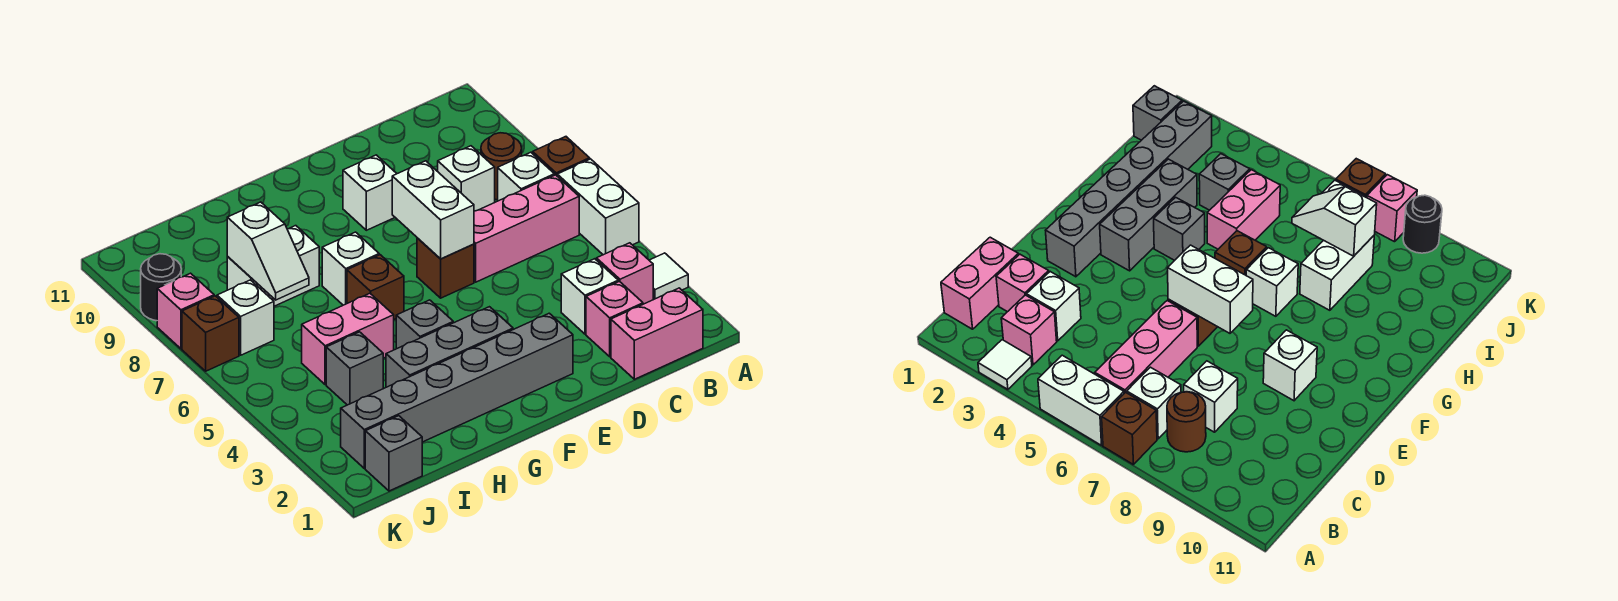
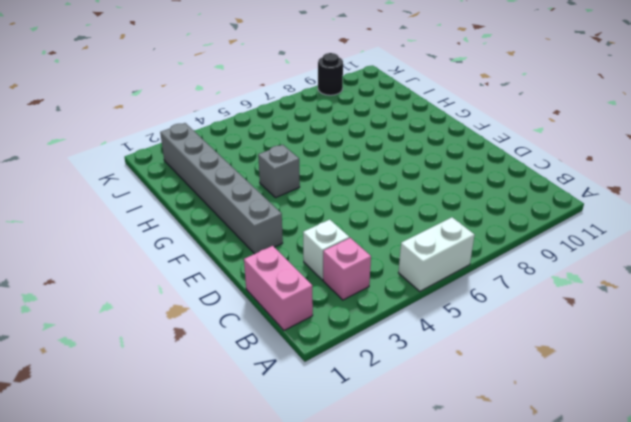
none -> white tile A3 level 1
none -> brown brick A7 level 1
none -> pink brick B6:D6 level 1

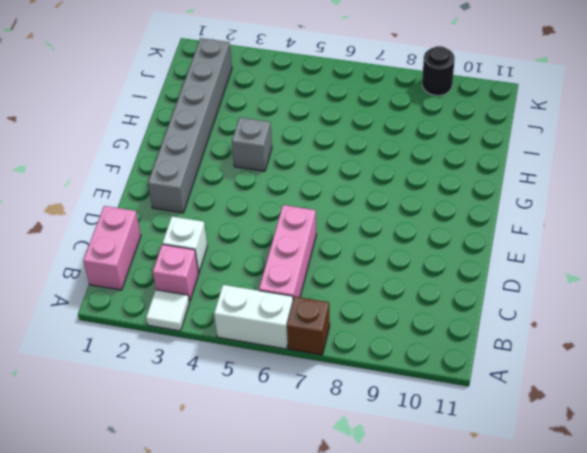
none -> white brick B7 level 1
none -> brown round brick B8 level 1
none -> pink brick C2 level 1

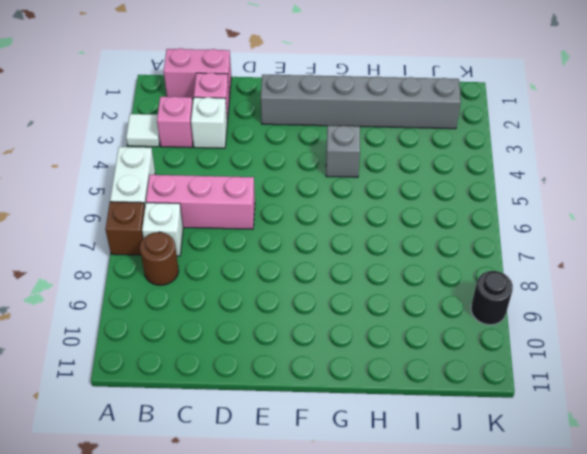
none -> white brick C8 level 1
none -> brown brick E6 level 1
none -> white brick E9 level 1

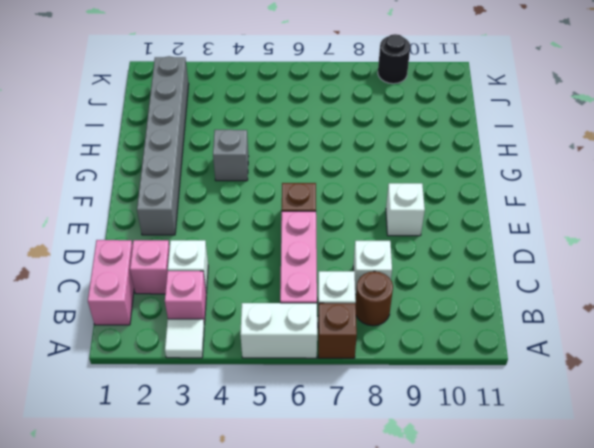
none -> grey brick F3:H3 level 1
none -> brown brick G6 level 1
none -> white brick G7 level 1

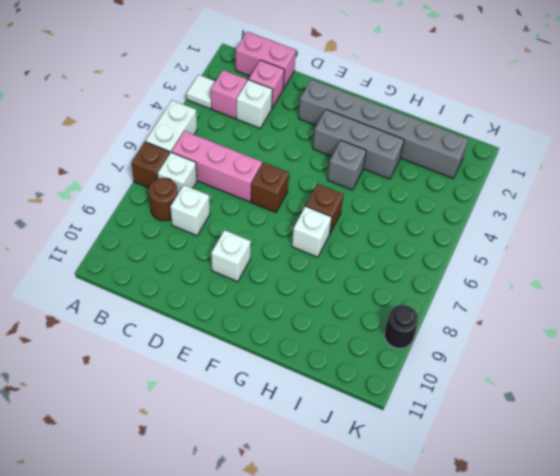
none -> pink brick H5:I5 level 1
none -> white brick H8:I8 level 1
none -> grey brick I4 level 1

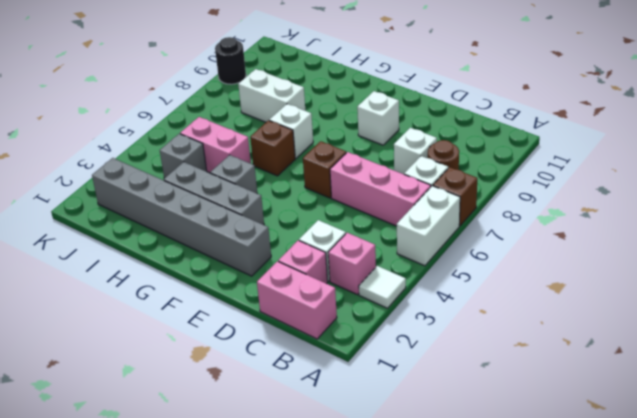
none -> grey brick J1 level 1
none -> white brick J7 level 1
none -> brown brick K7 level 1

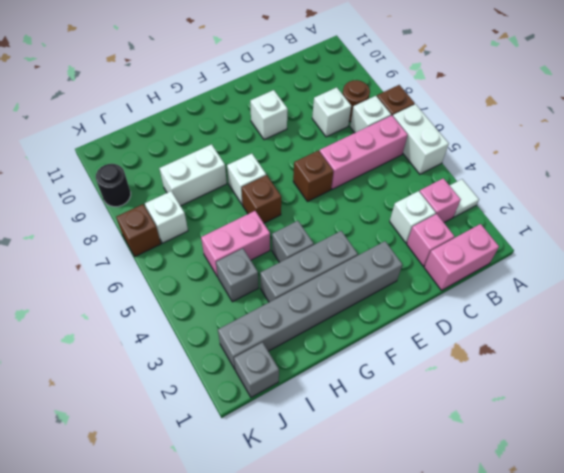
none -> pink brick K8 level 1
none -> white brick E6:E7 level 2
none -> white slope I7:I8 level 2 top 8

